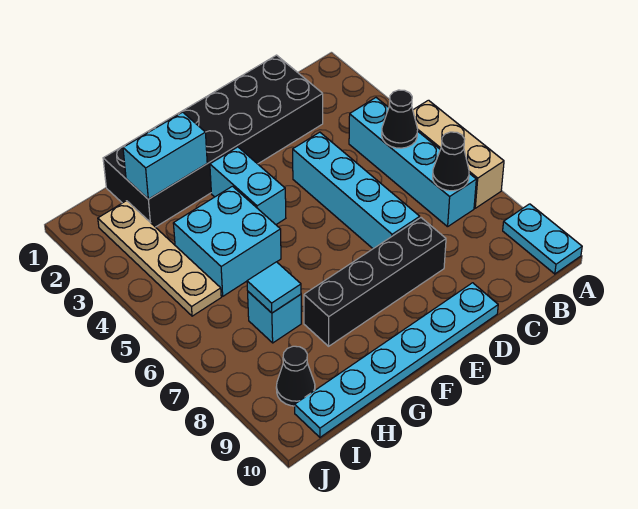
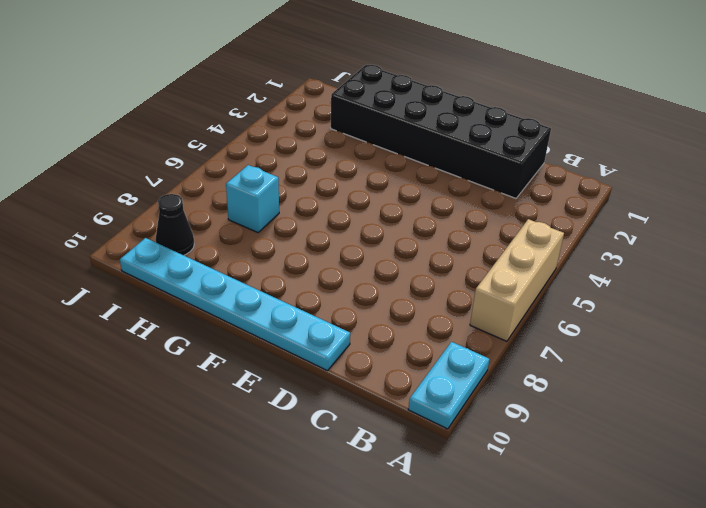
none -> cyan brick B4:B7 level 1
none -> cyan brick D4:D7 level 1
none -> black brick D8:G8 level 1

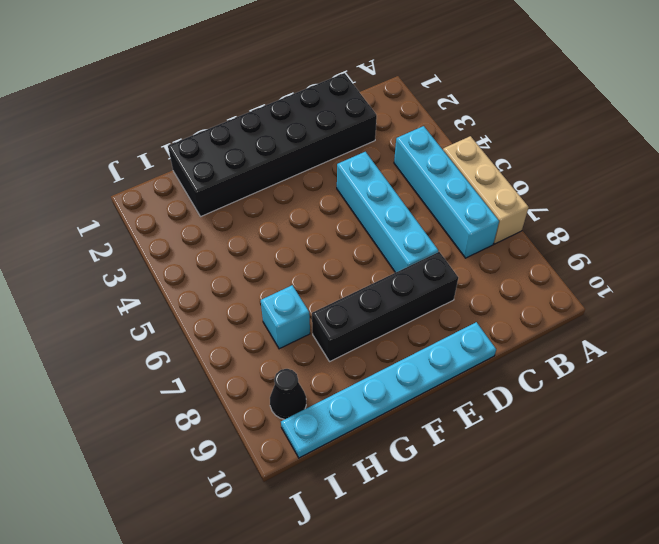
none -> cyan plate A9:A10 level 1
none -> cyan brick F3:F4 level 1
none -> cyan brick G4:H5 level 1

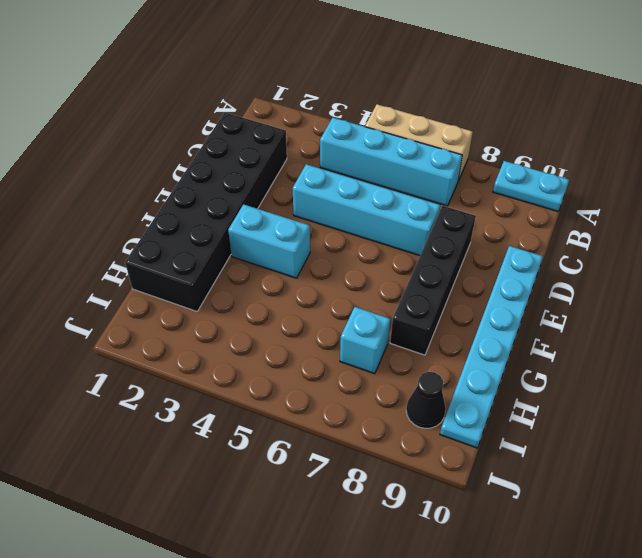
none -> cyan brick G4:H5 level 1
none -> tan plate I2:I5 level 1
none -> black cone B5 level 2

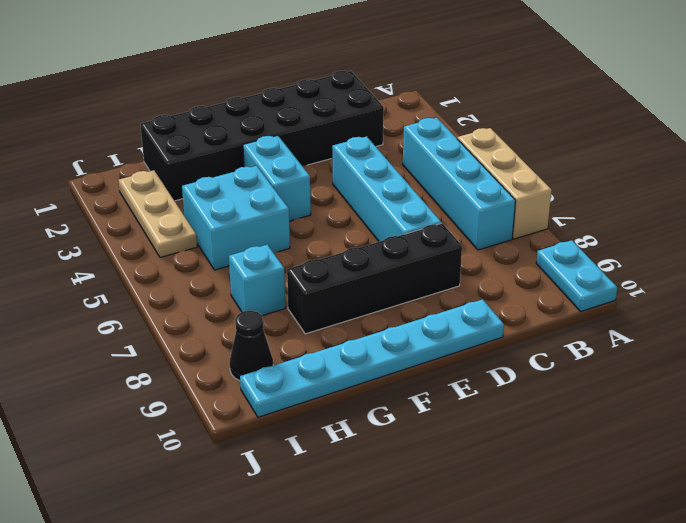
tan plate I2:I4 level 1 -> tan plate I2:I5 level 1
none -> black cone B5 level 2
none -> black cone B7 level 2
none -> cyan brick G2:H2 level 2

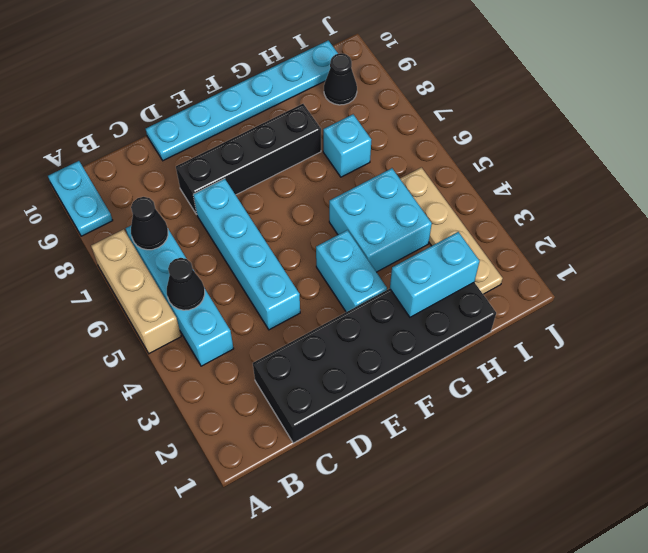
none -> cyan tile H7 level 2

